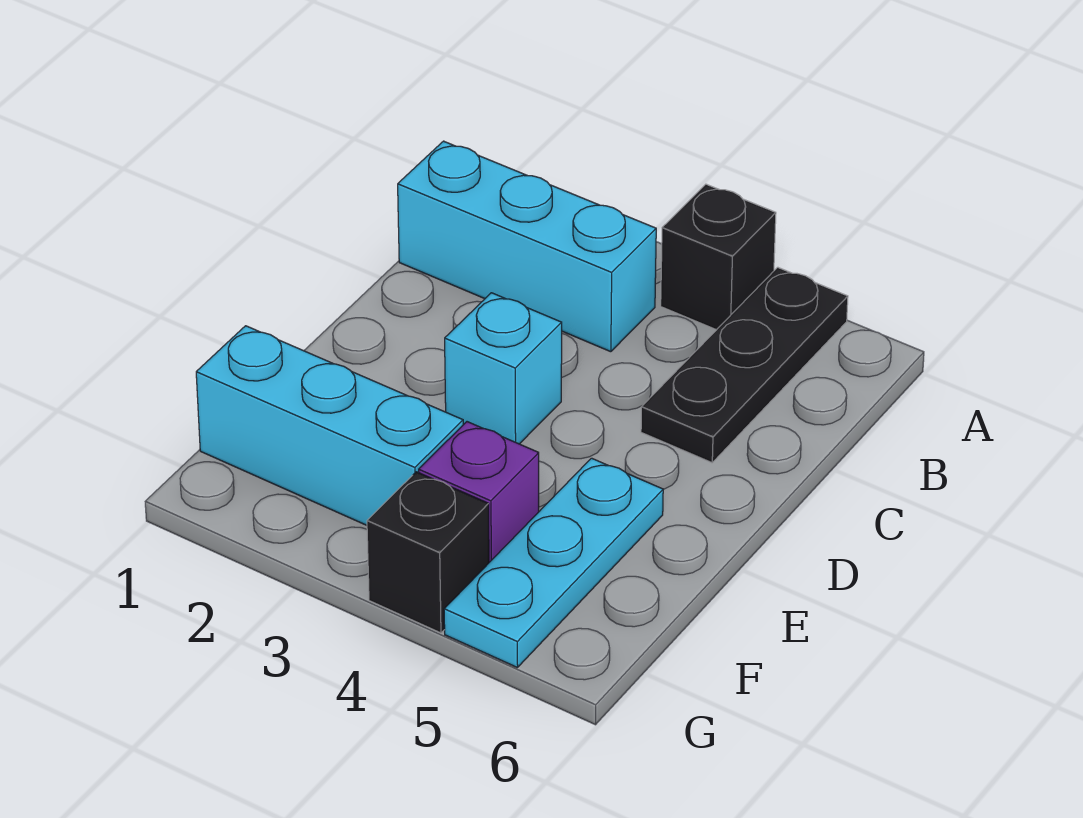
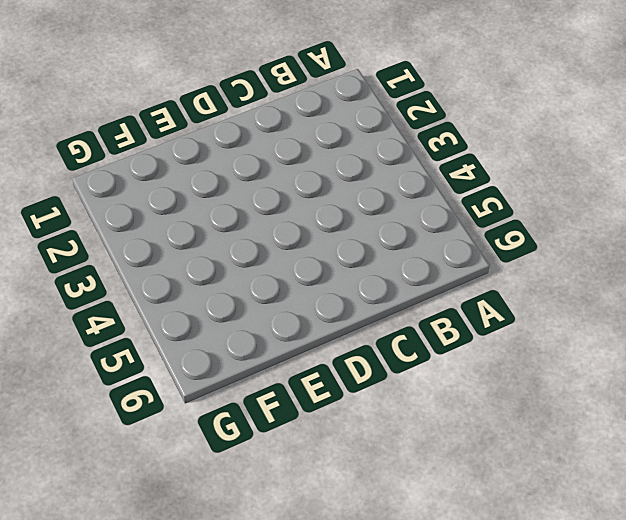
none -> black brick A4 level 1
none -> black plate A5:C5 level 1

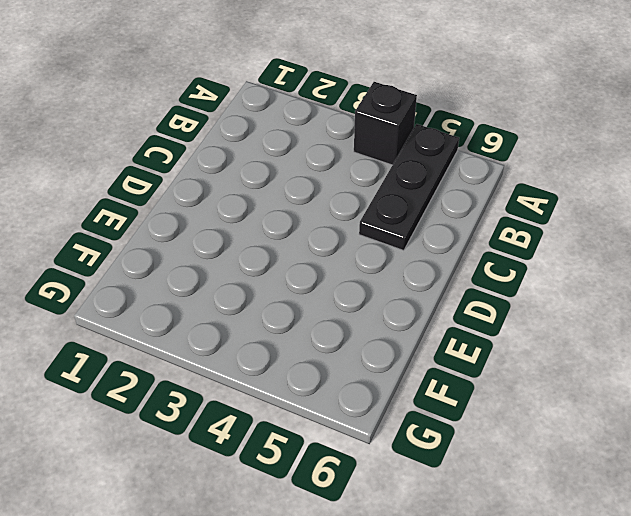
none -> cyan brick B1:B3 level 1
none -> cyan brick D3 level 1

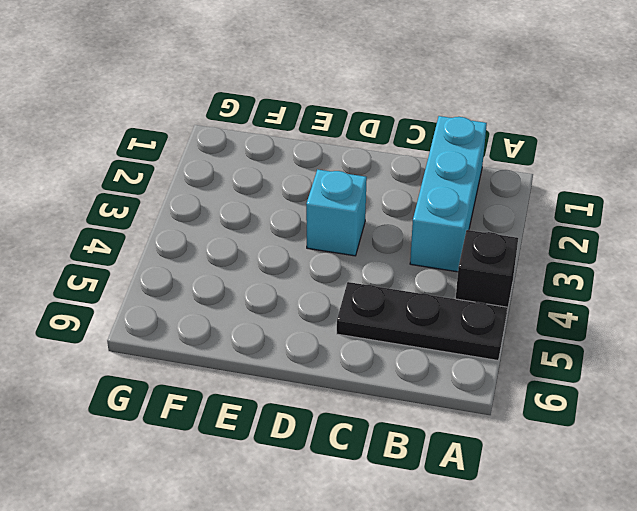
none -> cyan plate E5:G5 level 1
none -> cyan brick F1:F3 level 1

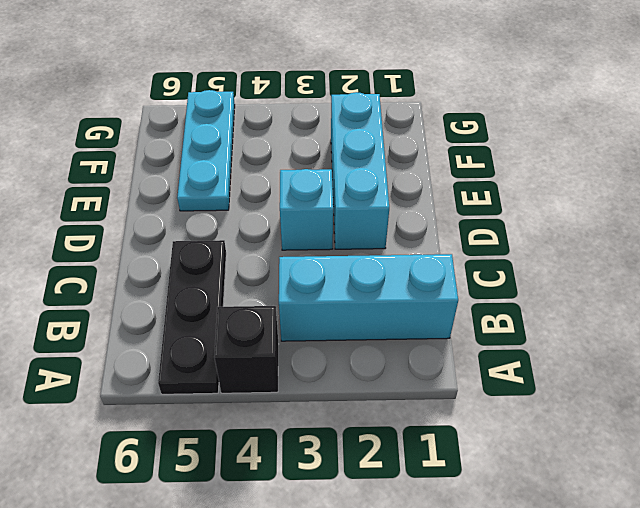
cyan brick D2:F2 level 1 -> cyan brick F1:F3 level 1
none -> purple brick F4 level 1
none -> black brick G4 level 1

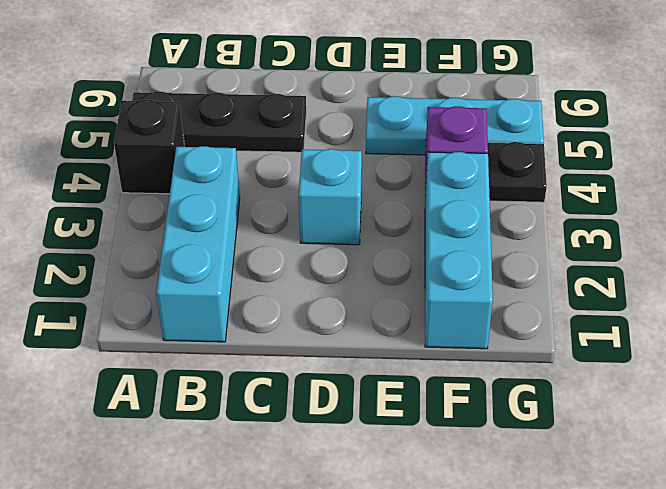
black plate G4 level 1 -> black brick G4 level 1

